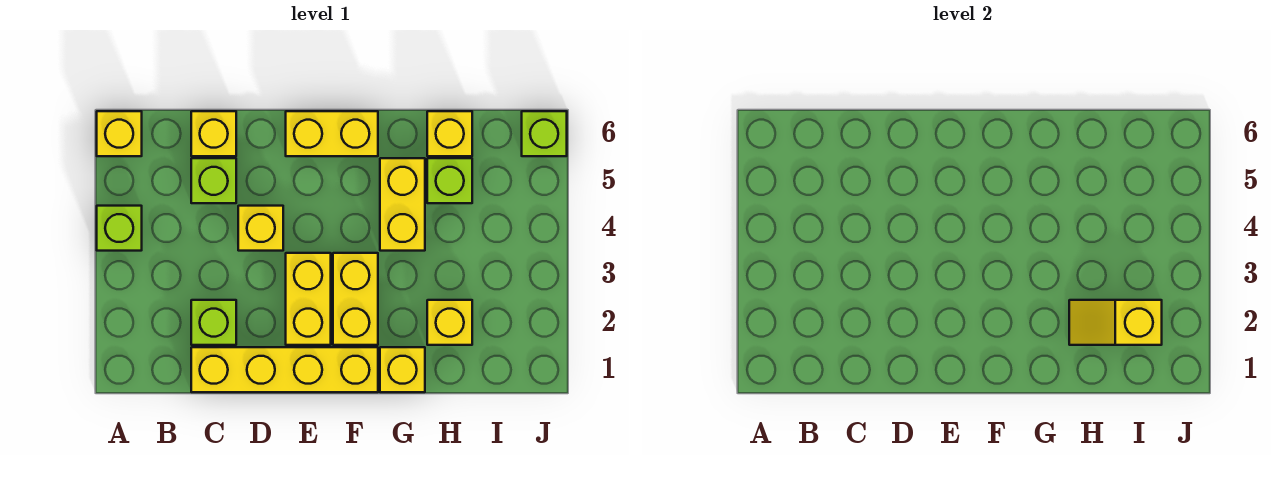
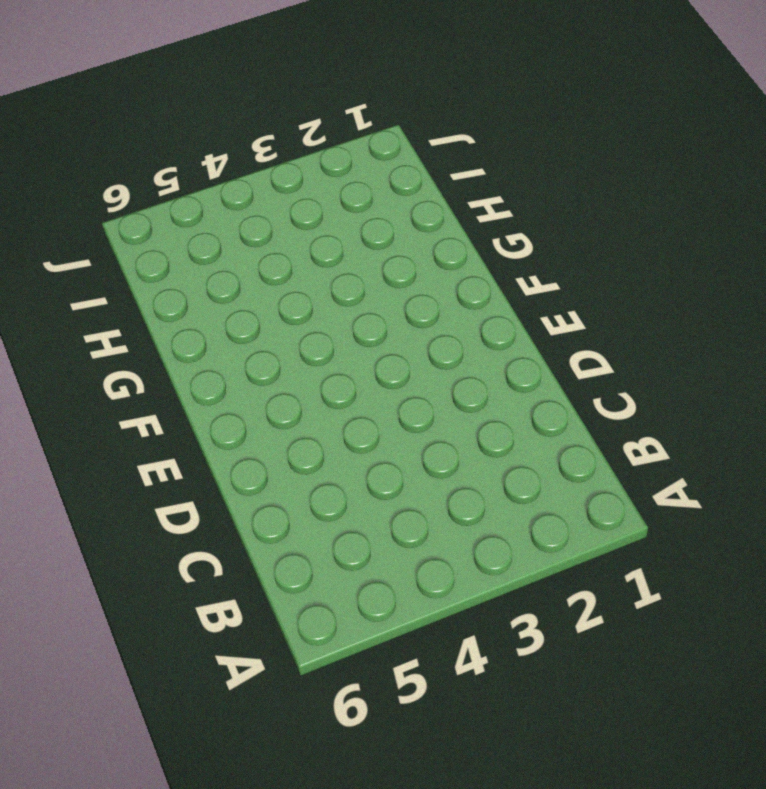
none -> lime brick A4 level 1
none -> yellow brick A6 level 1
none -> yellow brick C1:F1 level 1

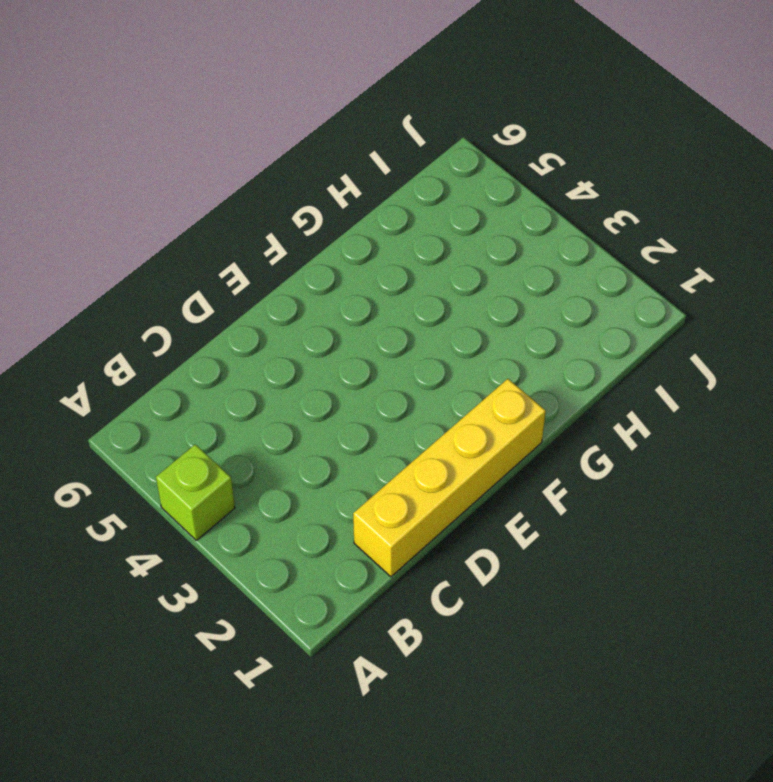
none -> yellow brick A6 level 1
none -> lime brick C2 level 1
none -> lime brick C5 level 1

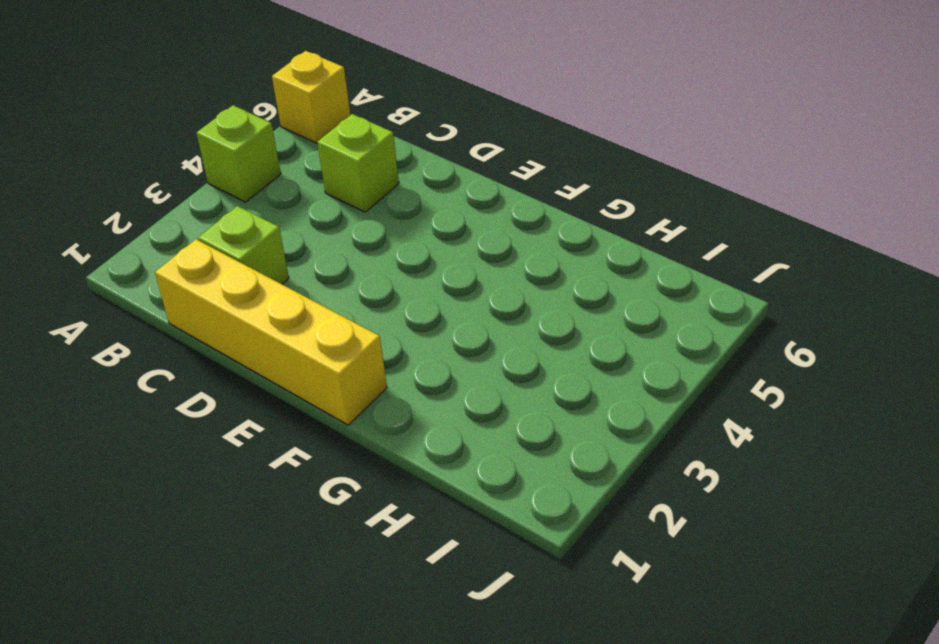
none -> yellow brick C6 level 1
none -> yellow brick D4 level 1
none -> yellow brick E2:E3 level 1

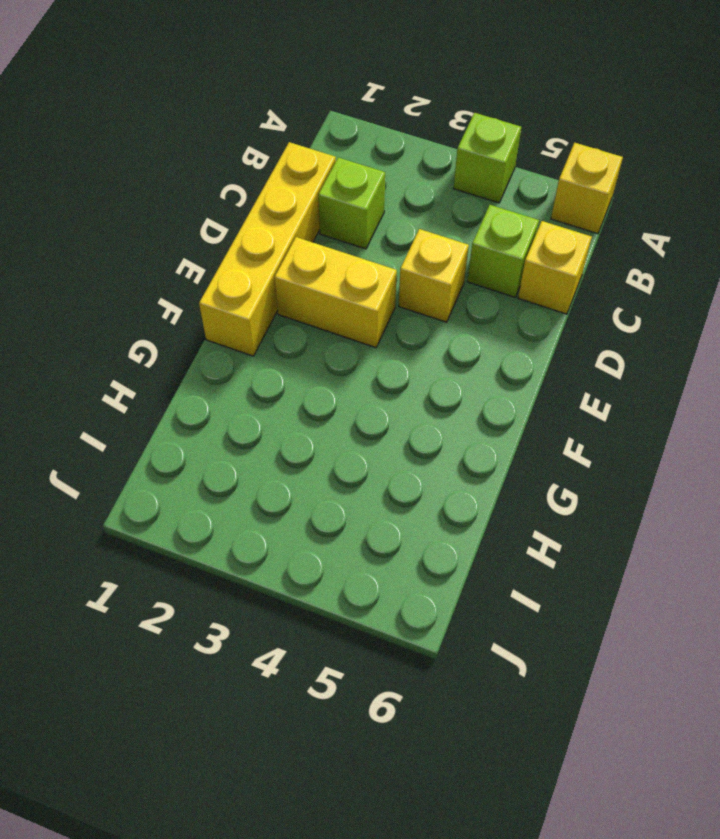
none -> yellow brick E6:F6 level 1
none -> yellow brick F2:F3 level 1
none -> yellow brick G1 level 1

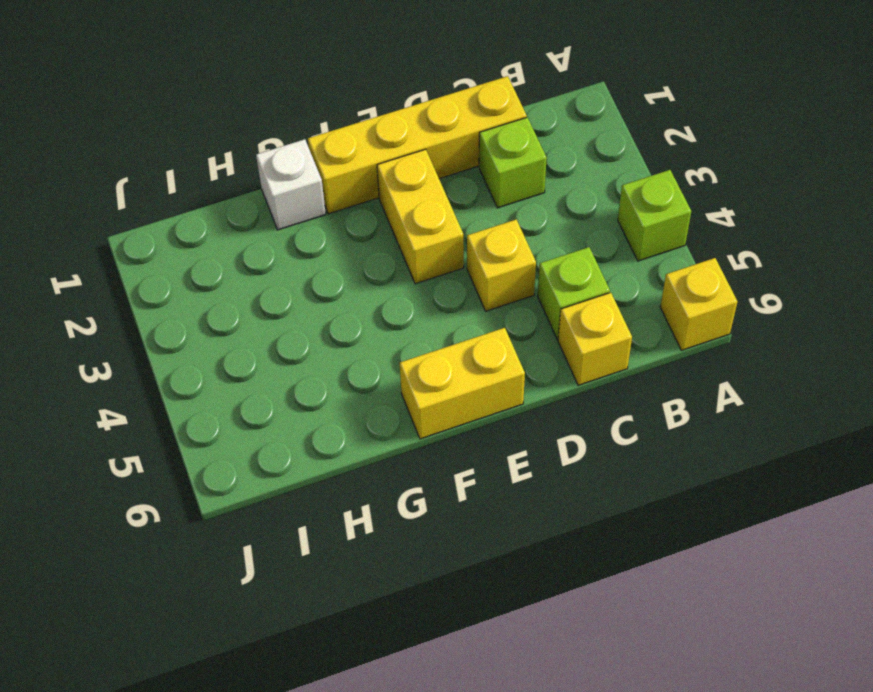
white brick G1 level 1 -> yellow brick G1 level 1
none -> yellow brick F2:F3 level 1
none -> yellow brick G4:G5 level 1
none -> yellow brick H2 level 1

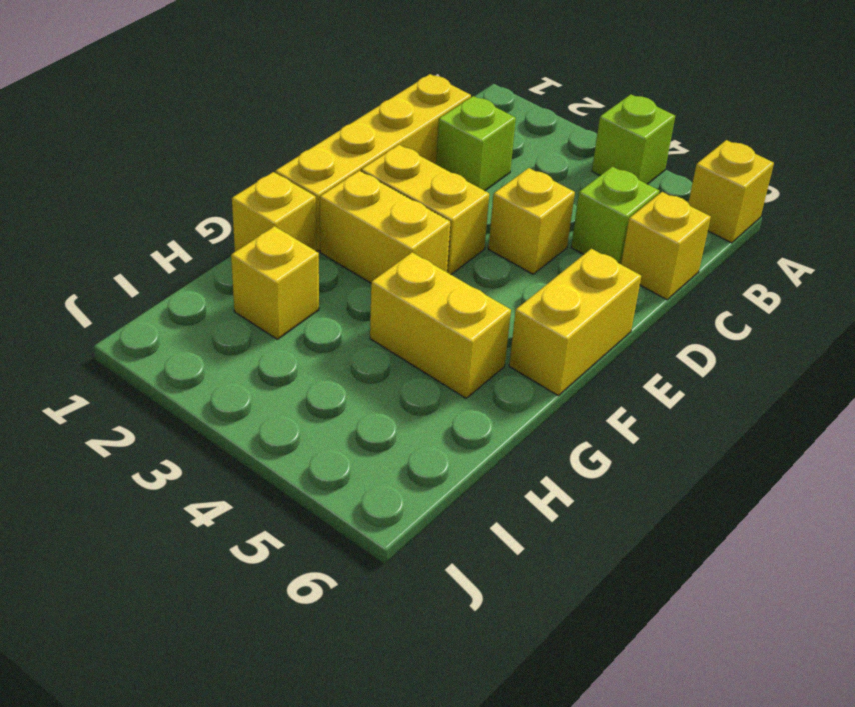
none -> lime brick H5 level 1
none -> yellow brick H6 level 1
none -> lime brick J6 level 1

